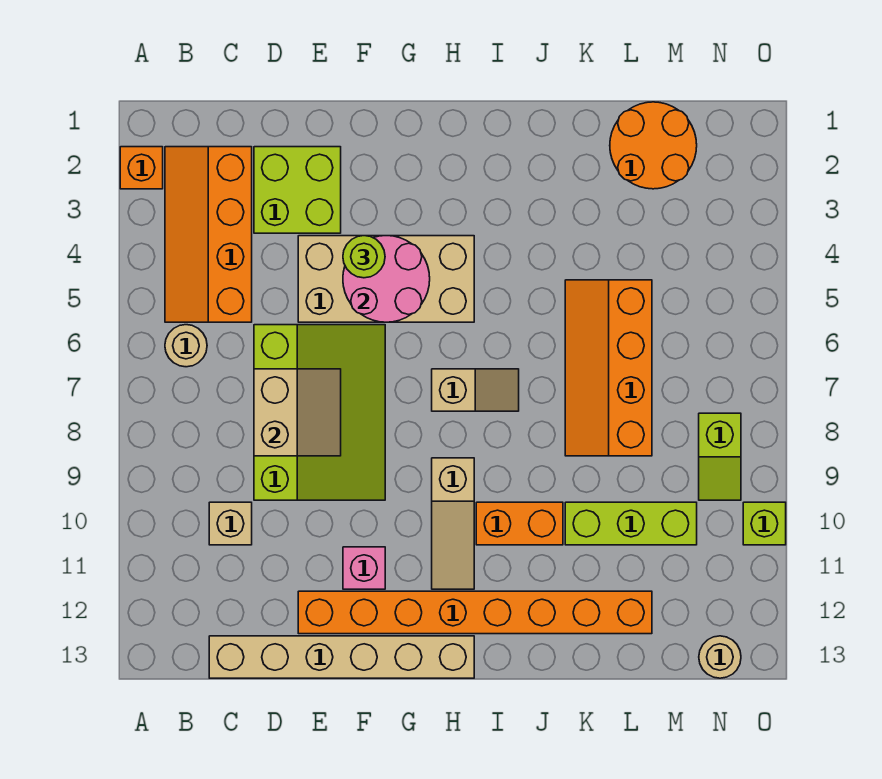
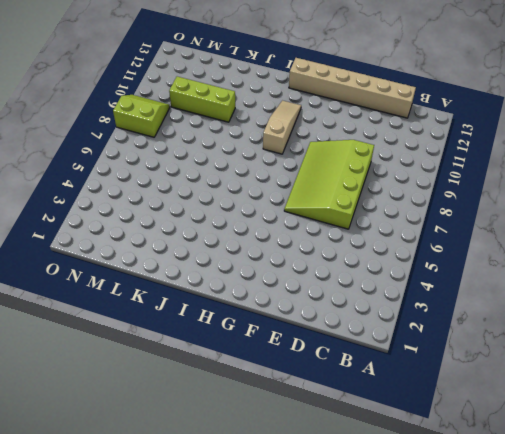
lime slope N8:O9 level 1 top 8 -> lime slope N8:N9 level 1 top 8
none -> orange brick A2 level 1
none -> orange slope B2:C5 level 1 top C
none -> tan round brick B6 level 1

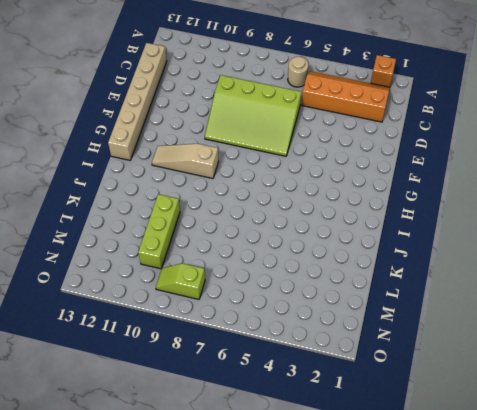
none -> tan brick C10 level 1
none -> lime brick D2:E3 level 1
none -> tan brick E4:H5 level 1

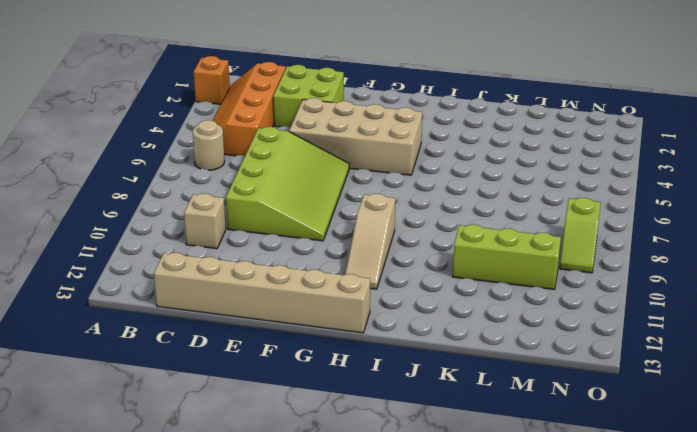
none -> orange brick E12:L12 level 1
none -> pink brick F11 level 1
none -> tan slope H7:I7 level 1 top H

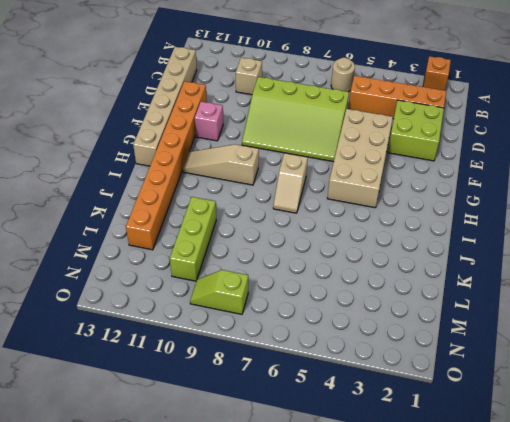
none -> orange brick I10:J10 level 1
none -> orange slope K5:L8 level 1 top L
none -> orange round brick L1:M2 level 1

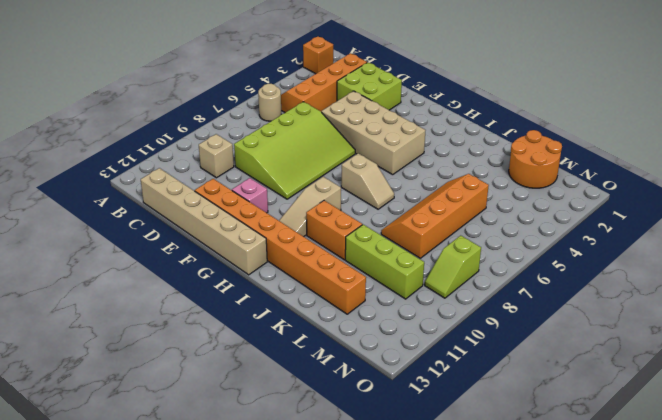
none -> tan round brick N13 level 1
none -> lime brick O10 level 1
none -> tan slope D7:E8 level 2 top D

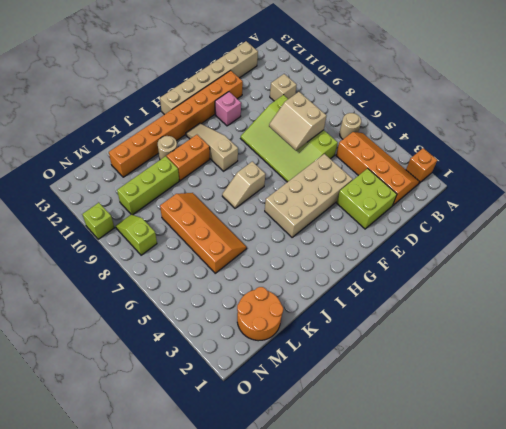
tan round brick J11 level 1 -> tan round brick N13 level 1
none -> pink round brick F4:G5 level 2
none -> lime round brick F4 level 3

